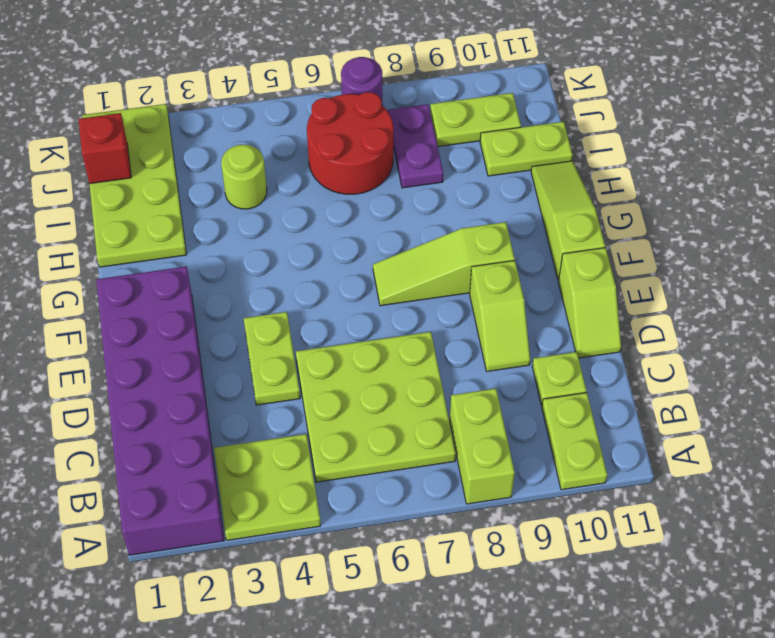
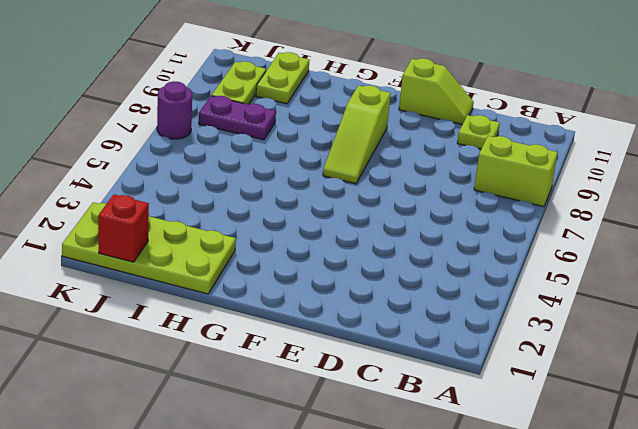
none -> purple brick A1:F2 level 1
none -> lime plate A3:B4 level 1
none -> lime plate A10:B10 level 1

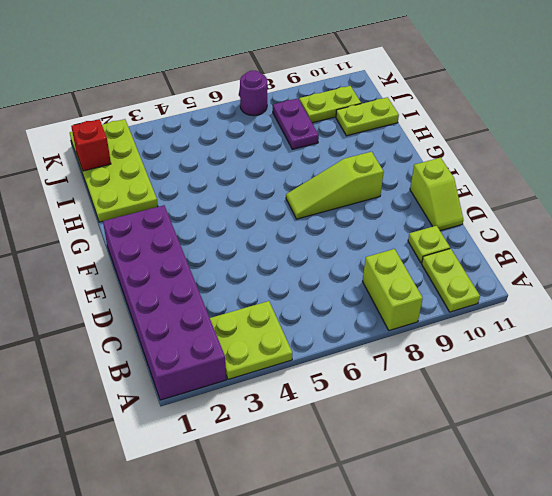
none -> lime plate B5:D7 level 1
none -> lime plate D4:E4 level 1
none -> lime slope D9:E9 level 1 top E

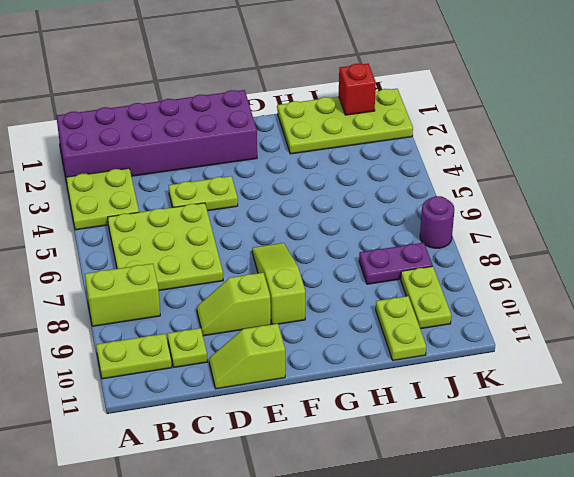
none -> lime slope F11:H11 level 1 top F
none -> lime round brick I4 level 1
none -> red round brick I6:J7 level 1

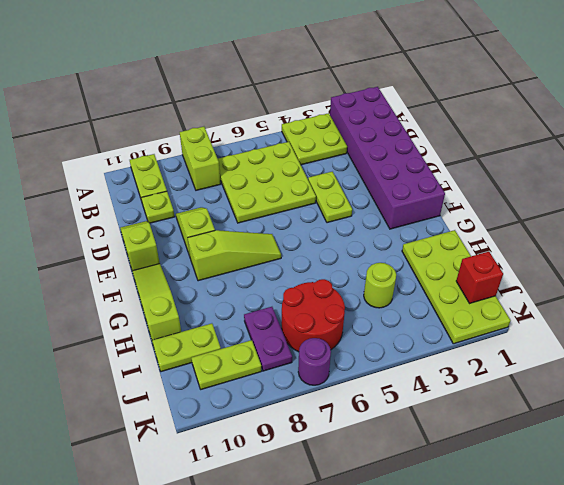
lime slope F11:H11 level 1 top H -> lime slope F11:H11 level 1 top F

